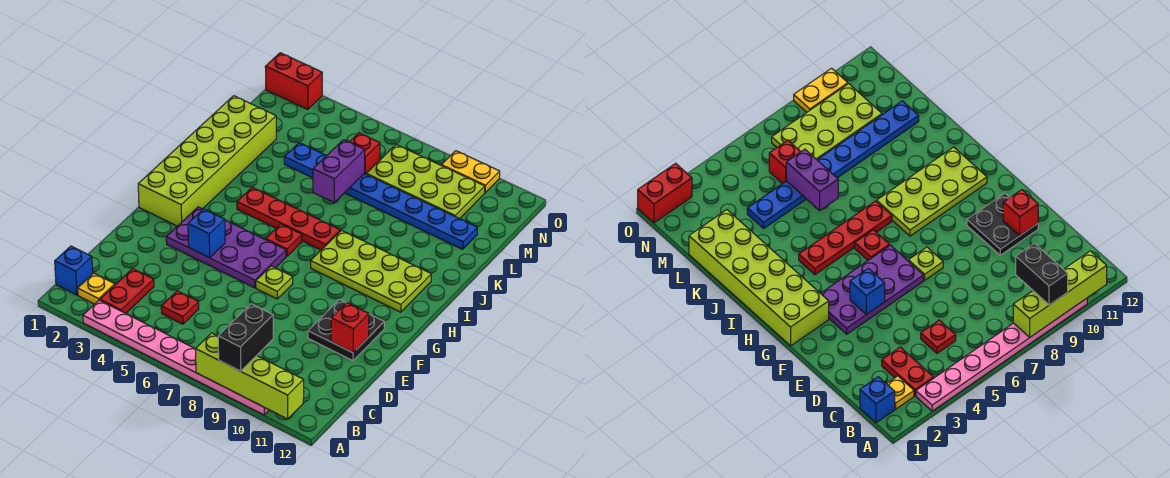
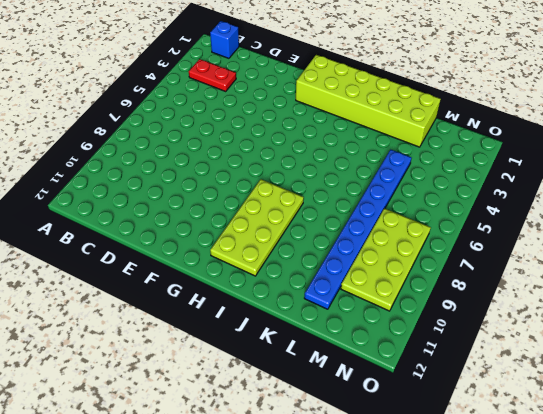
none -> pink plate A3:A10 level 1
none -> yellow plate B2 level 1
none -> red plate C5 level 1

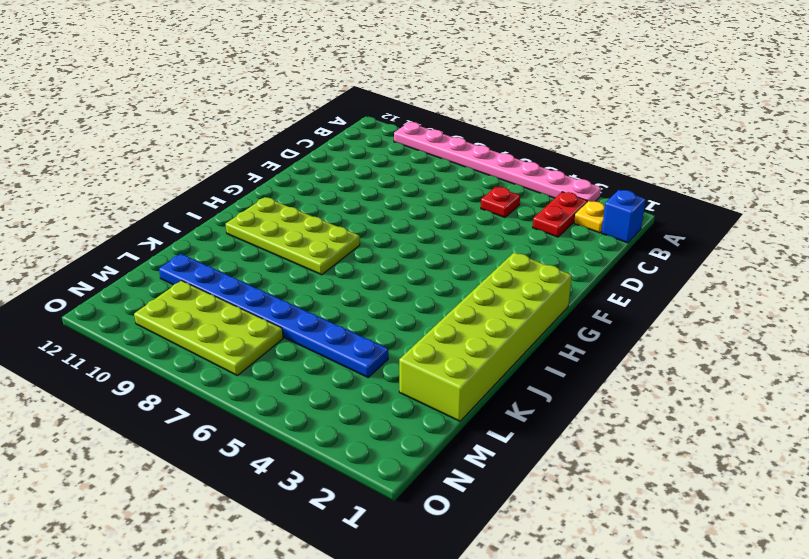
none -> black plate E10:F11 level 1
none -> purple plate F3:G6 level 1
none -> lime plate F7 level 1

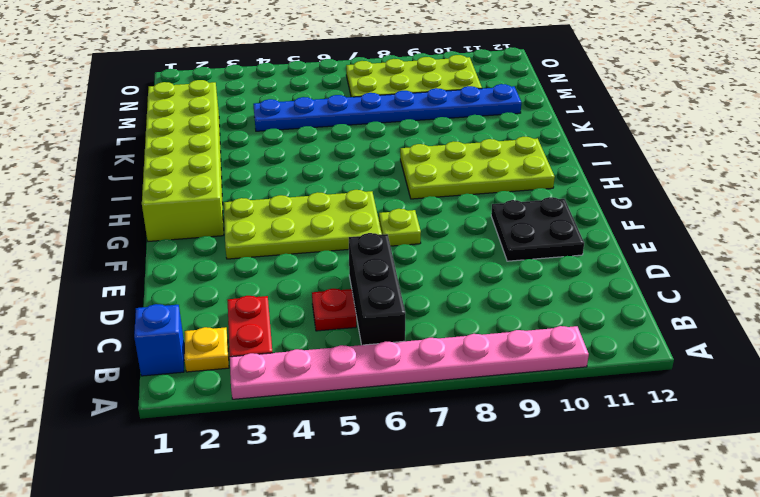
black brick B6:D6 level 1 -> none
lime plate F3:G6 level 1 -> purple plate F3:G6 level 1
none -> red plate H6 level 1
none -> red plate I4:I7 level 1
none -> red brick M6 level 1

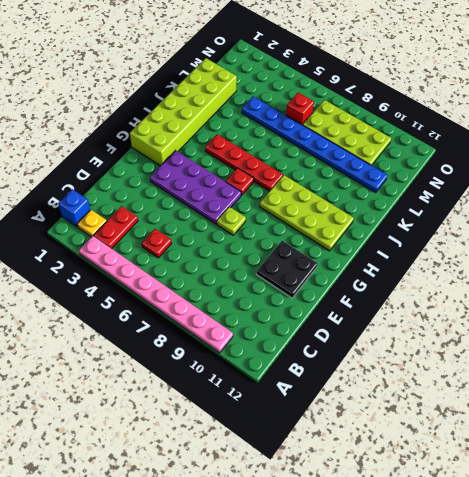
none -> red brick O1:O2 level 1
none -> yellow plate O9:O10 level 1
none -> lime brick A8:A11 level 2

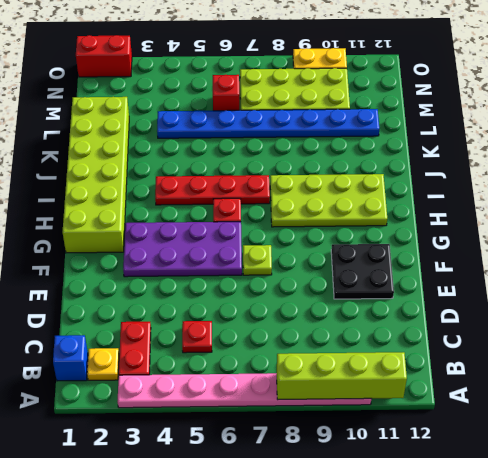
none -> red brick E11 level 2
none -> blue brick F4 level 2
none -> purple brick K6:L6 level 2

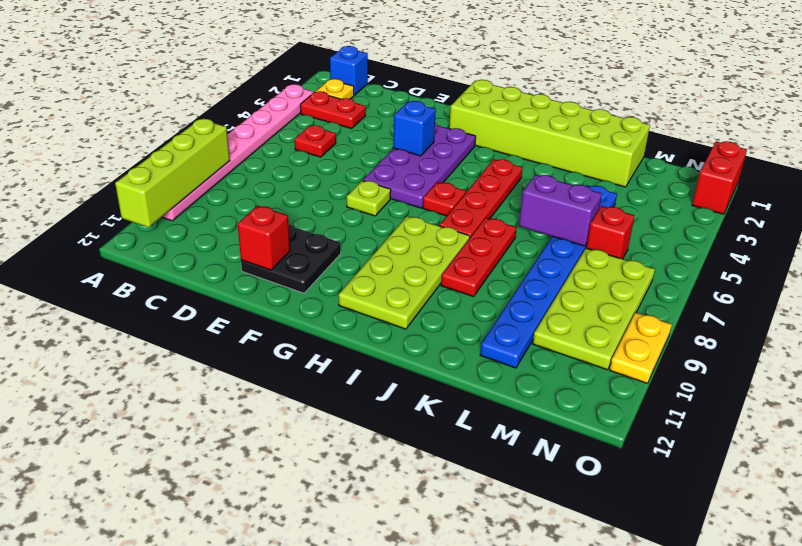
red plate J7:J9 level 1 -> none
none -> black brick A9:B9 level 3

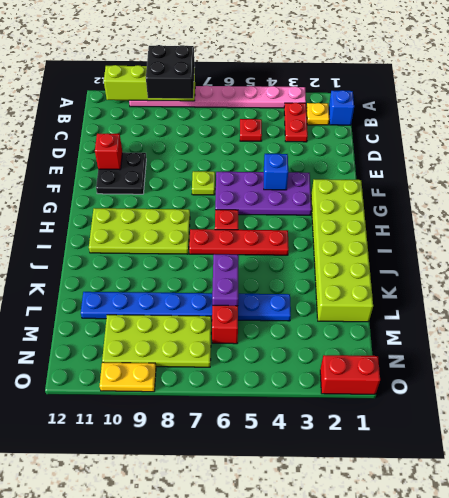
black brick A8:B9 level 3 -> black brick A9:B9 level 3

